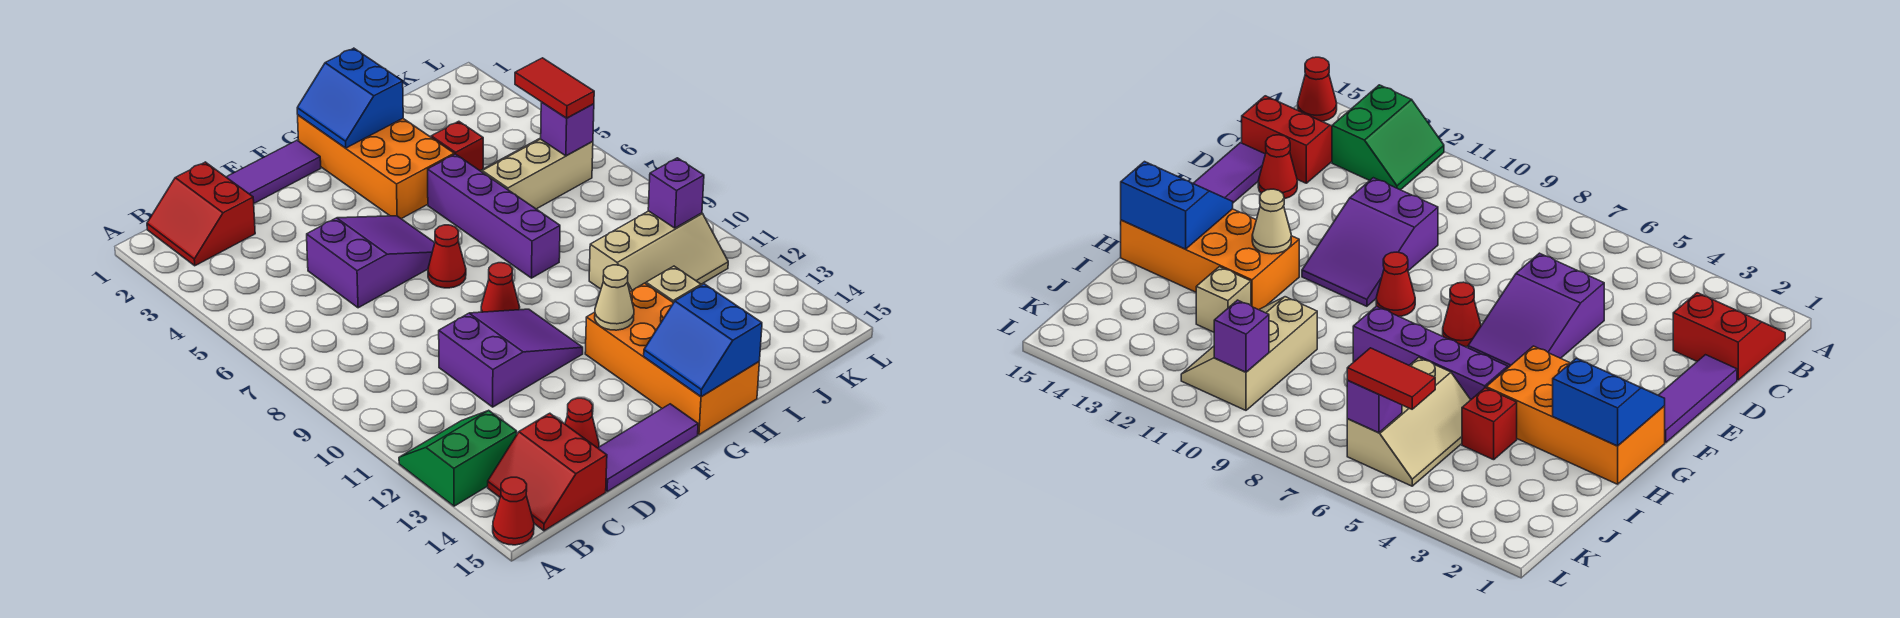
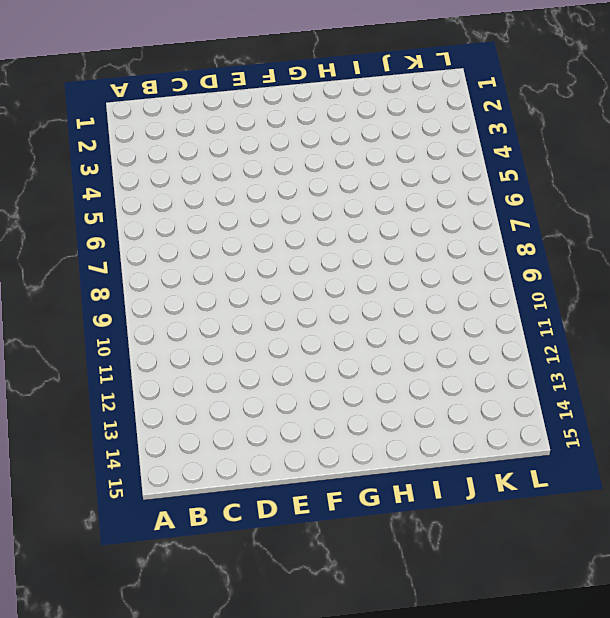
none -> green slope A12:B13 level 1 top 13
none -> red cone A15 level 1
none -> red slope B1:C2 level 1 top C

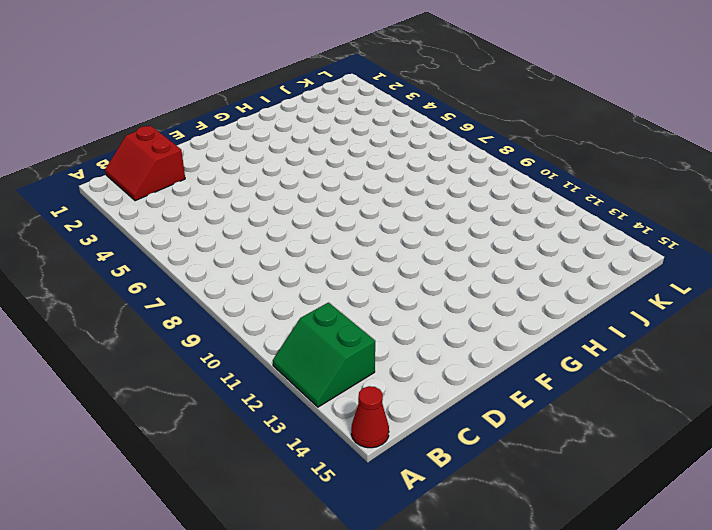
green slope A12:B13 level 1 top B -> green slope A12:B13 level 1 top 13
none -> red slope B14:C15 level 1 top C
none -> purple tile D1:F1 level 1
none -> purple slope D5:F6 level 1 top D

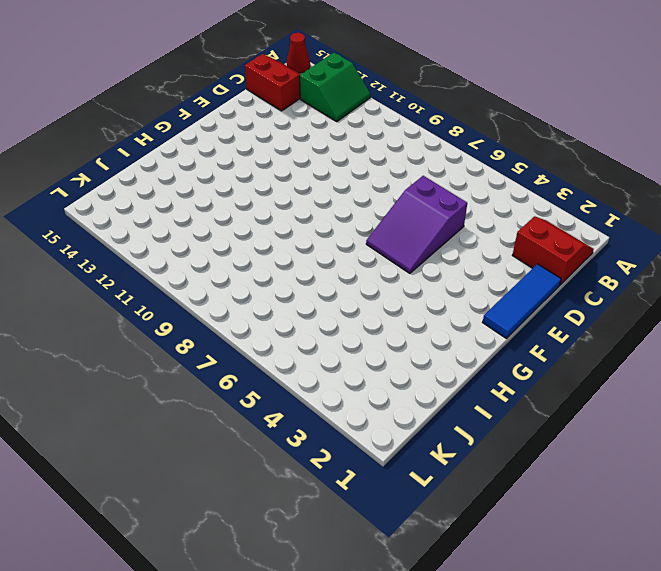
blue tile D1:F1 level 1 -> purple tile D1:F1 level 1
none -> purple slope D10:F11 level 1 top D
none -> red cone D14 level 1
none -> purple tile D15:F15 level 1

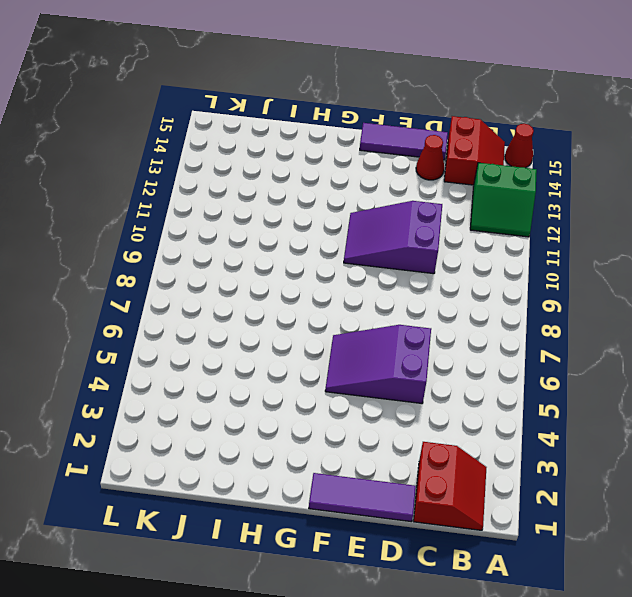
none -> red cone F7 level 1
none -> red cone F9 level 1
none -> orange brick G1:H4 level 1

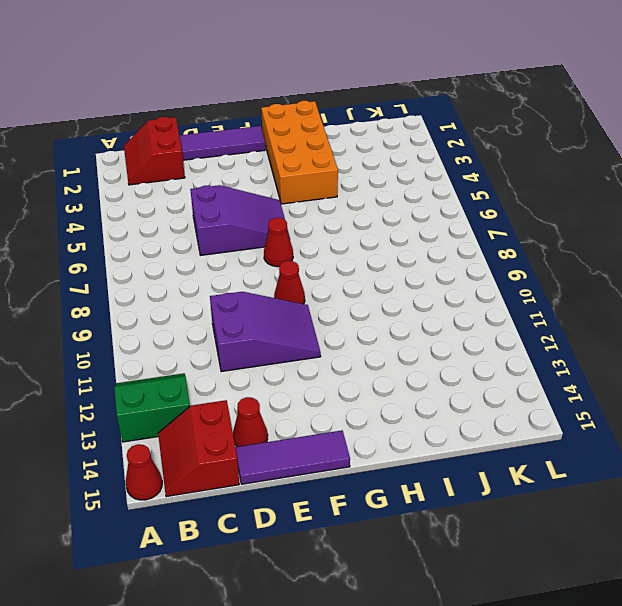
none -> orange brick G12:H15 level 1
none -> purple brick H5:H8 level 1
none -> red brick I4 level 1

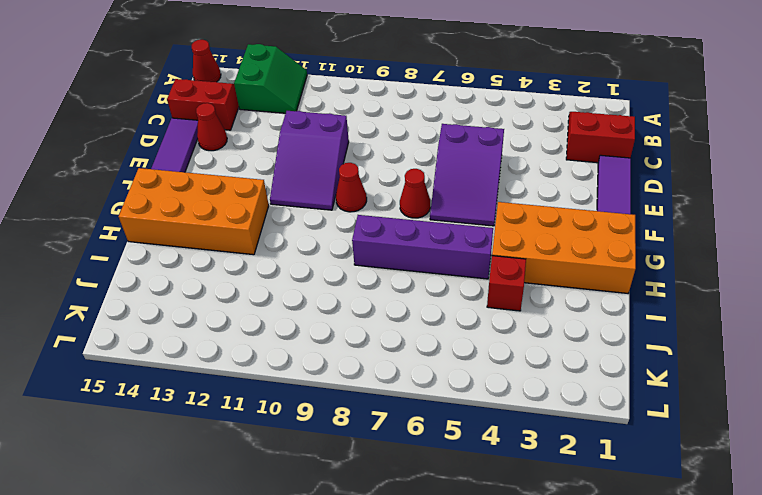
none -> tan slope I5:K6 level 1 top 6
none -> tan slope I10:K11 level 1 top 10
none -> tan brick I12 level 1

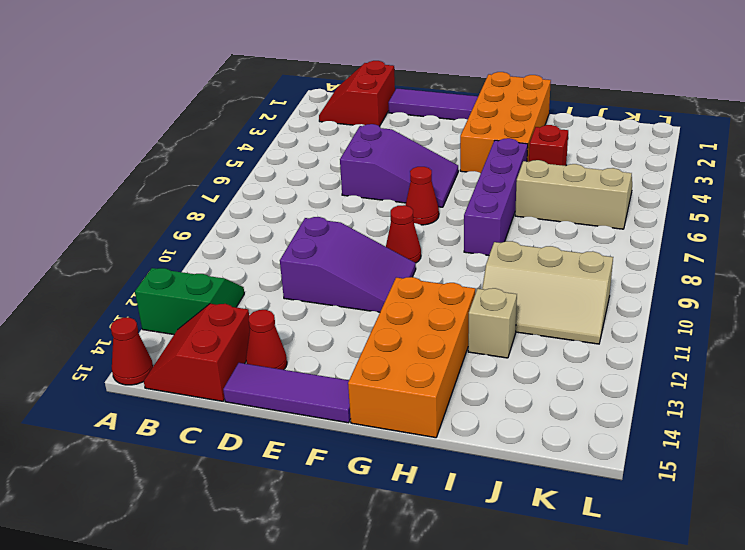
none -> blue slope G1:H2 level 2 top H
none -> tan cone G12 level 2
none -> blue slope G14:H15 level 2 top H

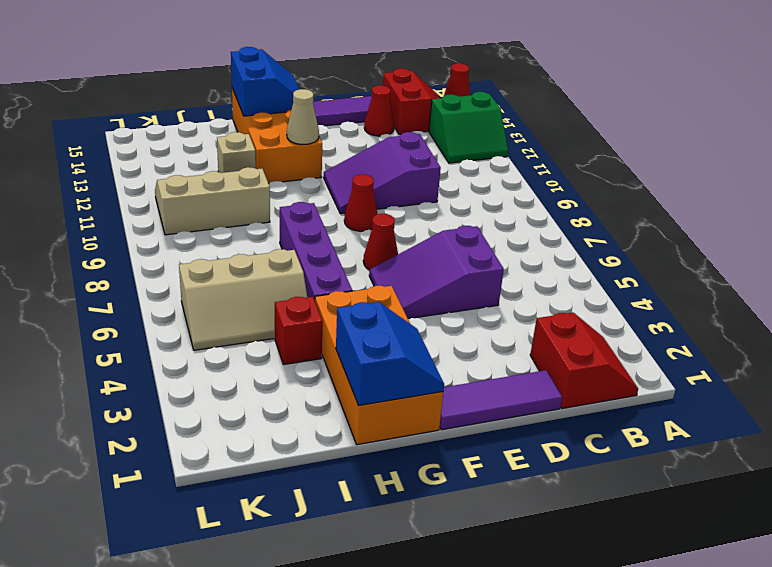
none -> purple brick K6 level 2
none -> purple brick K10 level 2
none -> red tile K5:K6 level 3

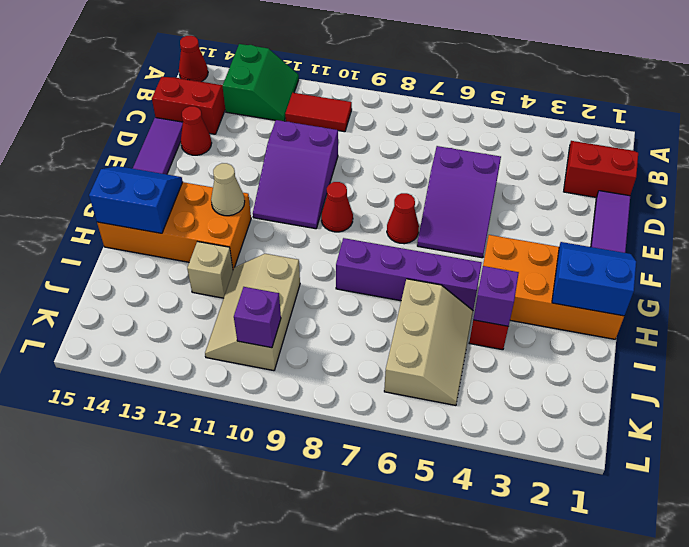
red tile B10:B11 level 1 -> red tile K5:K6 level 3
purple brick I4 level 2 -> purple brick K6 level 2

